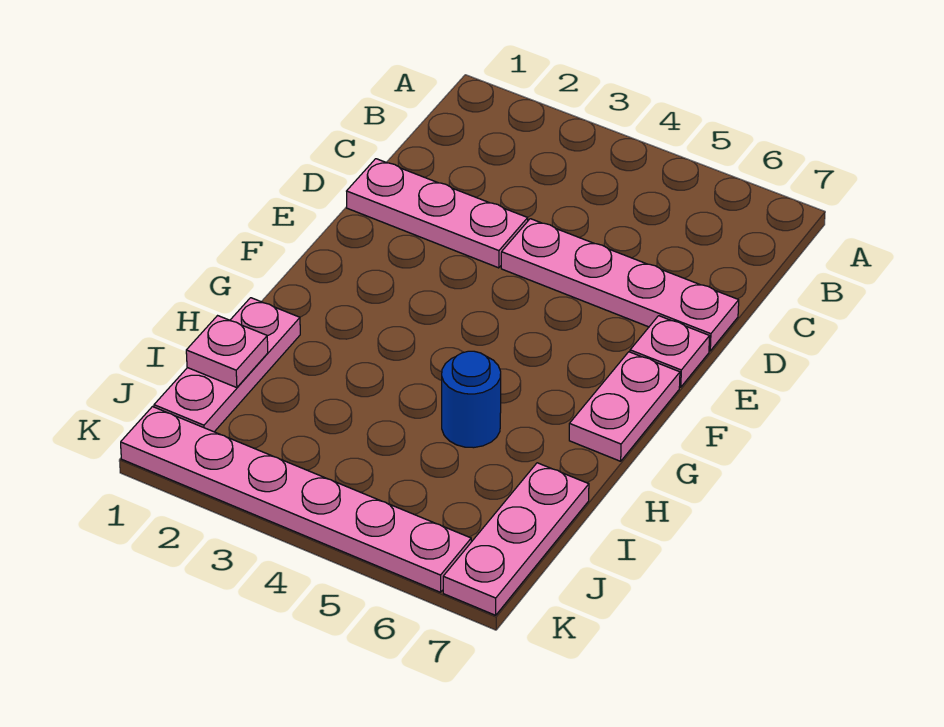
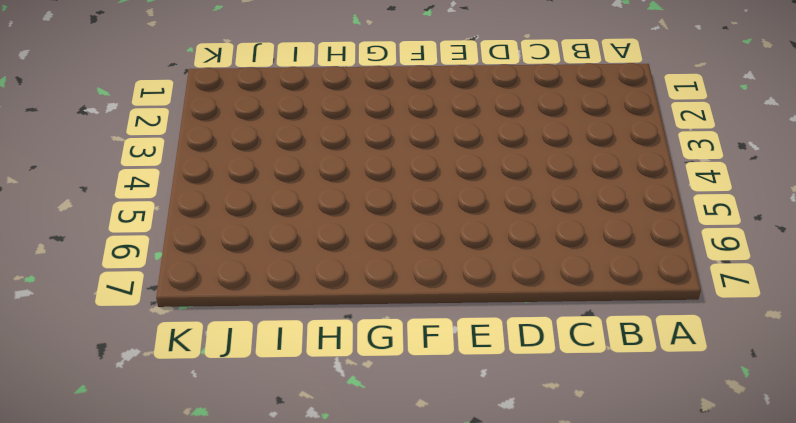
none -> pink plate D1:D3 level 1
none -> pink plate D4:D7 level 1

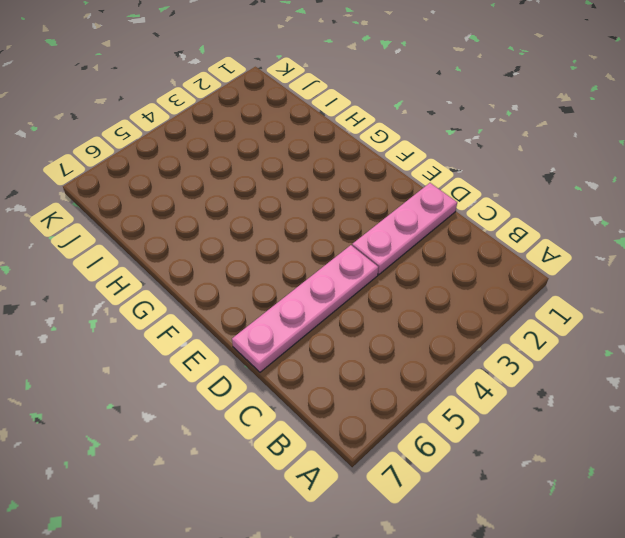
none -> pink plate E7 level 1
none -> pink plate F7:G7 level 1

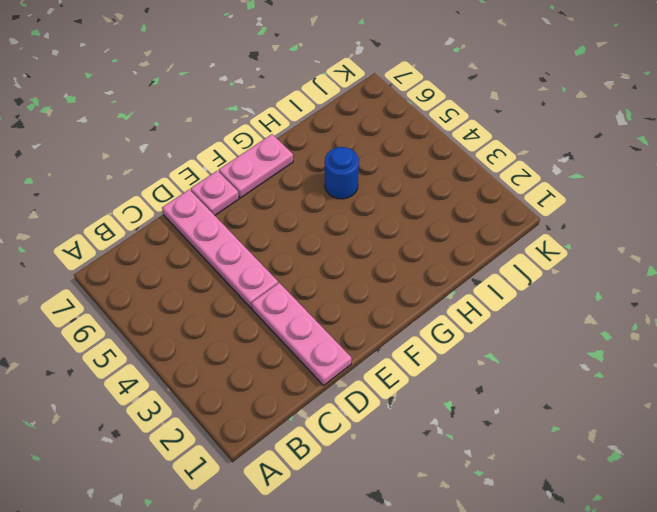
none -> pink plate H1:J1 level 1
none -> pink plate I7:K7 level 1

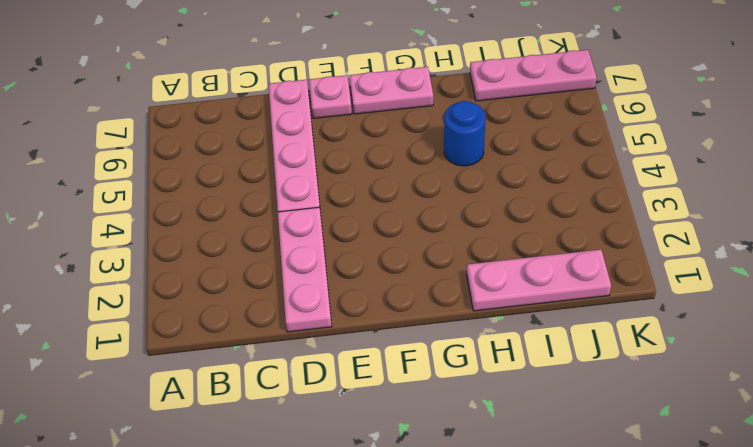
none -> pink plate K1:K6 level 1
none -> pink plate I1 level 2

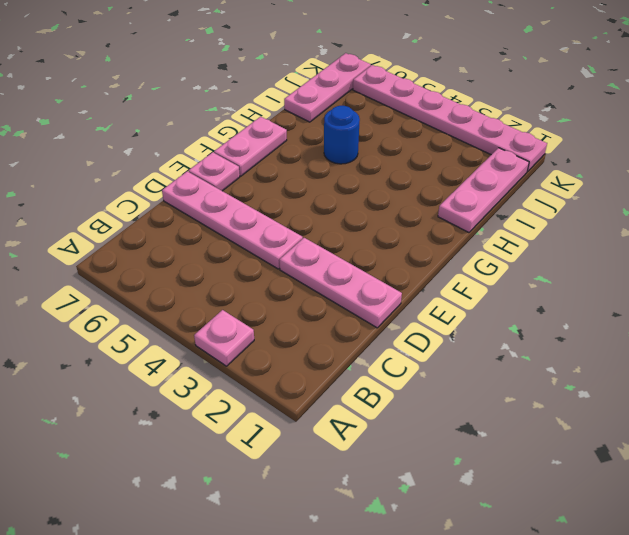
pink plate A3 level 1 -> pink plate I1 level 2

